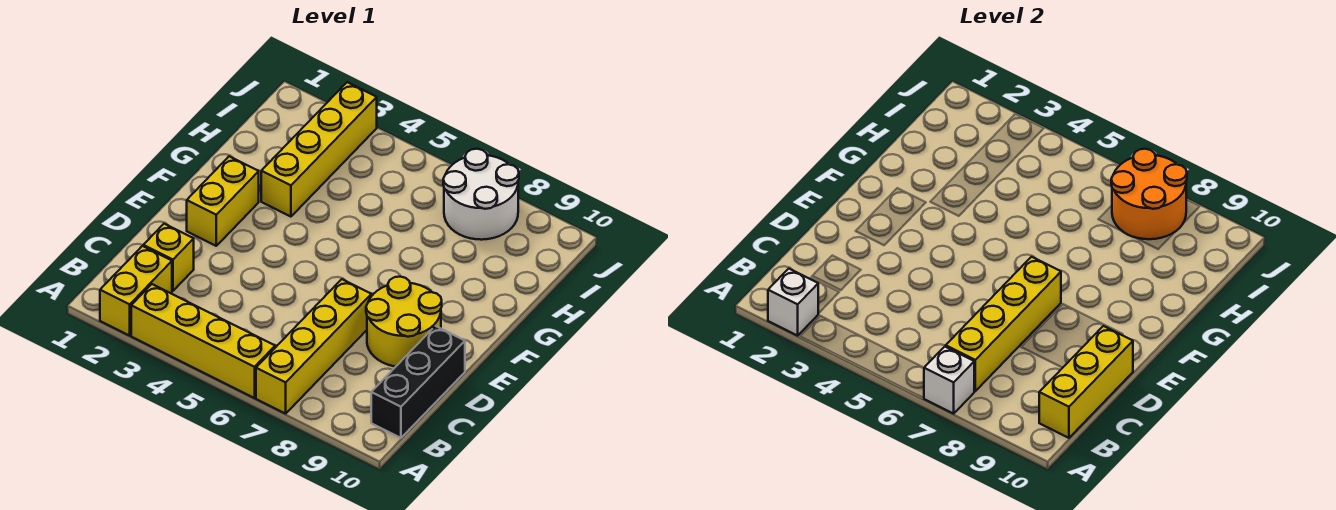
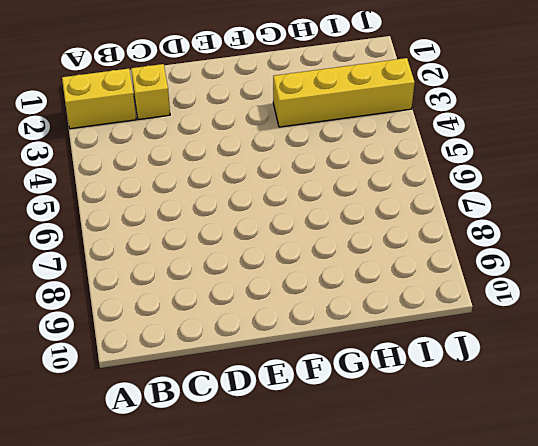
none -> yellow brick A3:A6 level 1
none -> yellow brick A7:D7 level 1
none -> black brick B10:D10 level 1

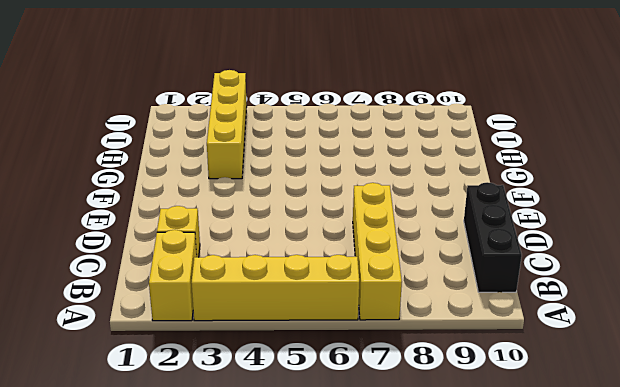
none -> yellow round brick D8:E9 level 1
none -> yellow brick E2:F2 level 1
none -> white round brick I7:J8 level 1

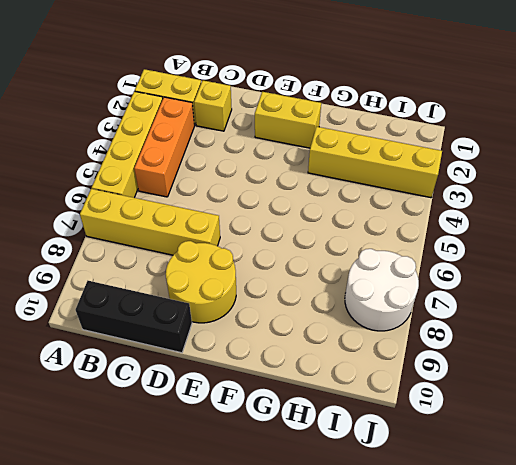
orange brick B3:B5 level 1 -> none
none -> white brick A2 level 2
none -> white brick A7 level 2
none -> yellow brick B7:E7 level 2

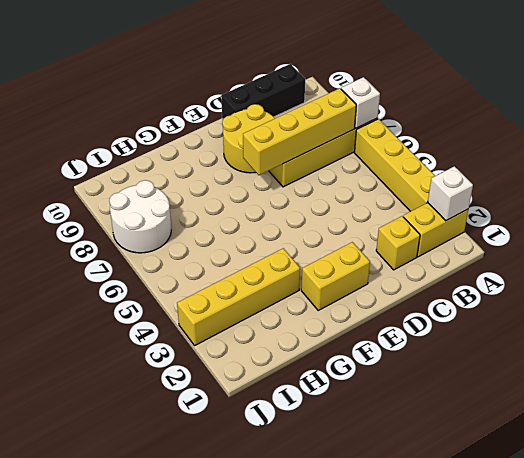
none -> yellow brick B10:D10 level 2
none -> orange round brick I7:J8 level 2

